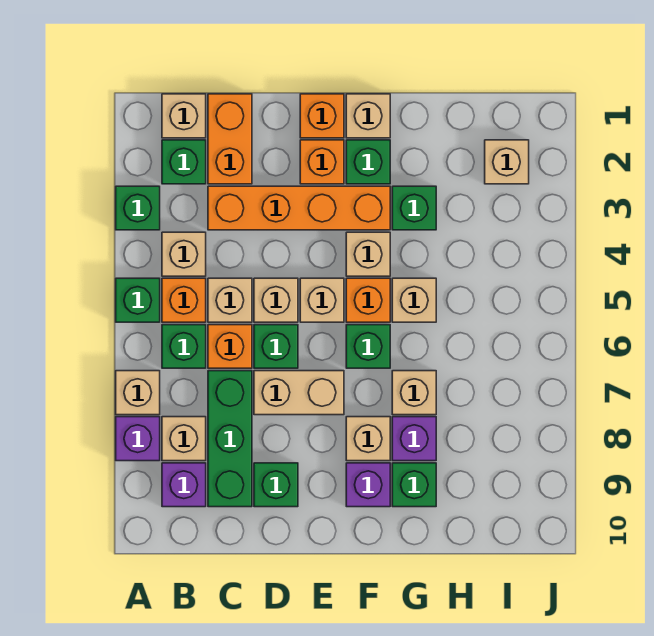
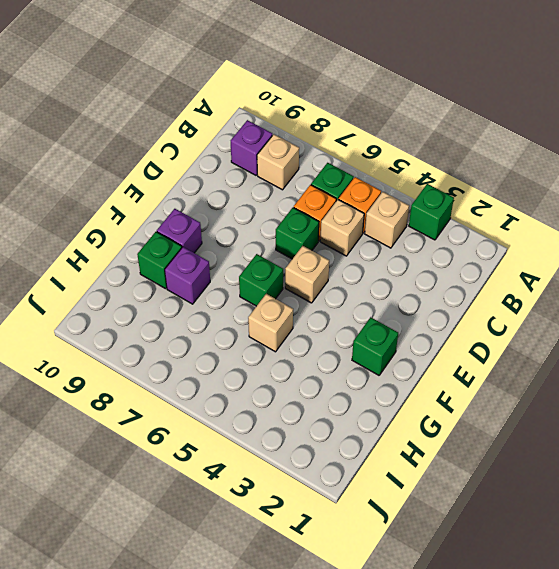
none -> green brick A5 level 1
none -> tan brick A7 level 1
none -> purple brick A8 level 1
none -> tan brick B1 level 1

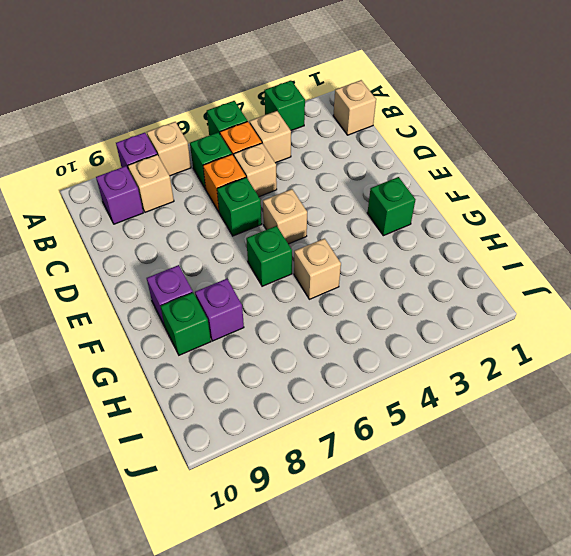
none -> green brick B2 level 1
none -> orange brick C1:C2 level 1
none -> orange brick C3:F3 level 1
none -> green brick C7:C9 level 1

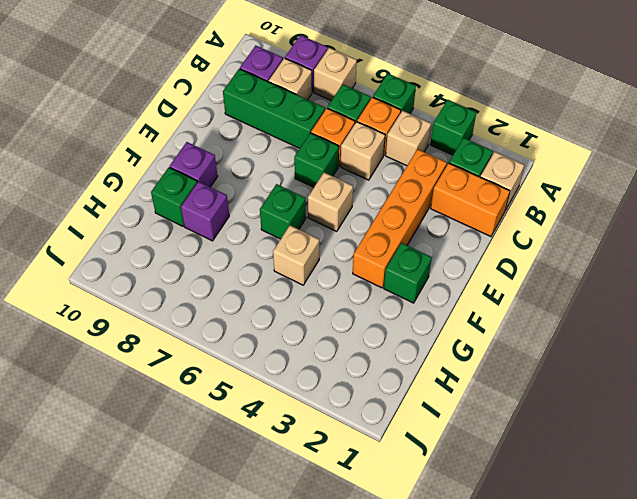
none -> tan brick D5 level 1
none -> tan brick D7:E7 level 1
none -> green brick D9 level 1
none -> orange brick E1 level 1

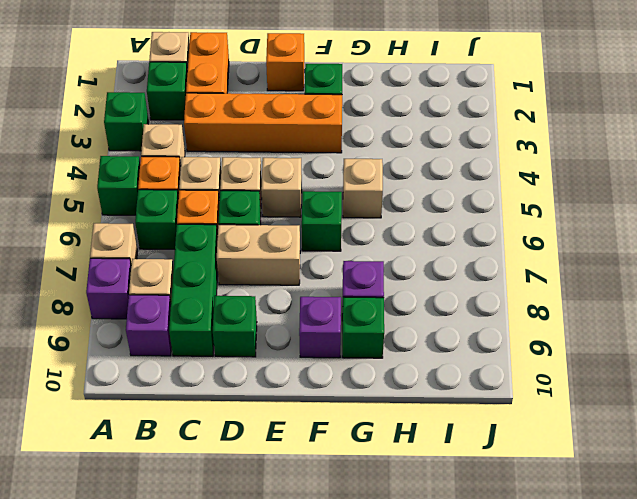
none -> orange brick E2 level 1
none -> tan brick F1 level 1
none -> tan brick F4 level 1
none -> orange brick F5 level 1

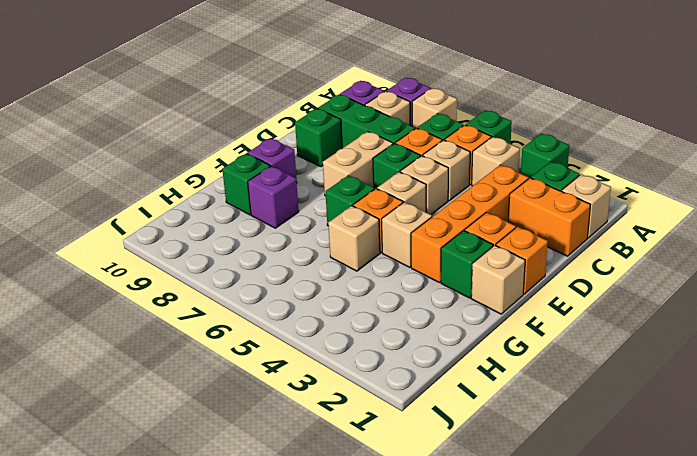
none -> tan brick F8 level 1
none -> green brick G3 level 1
none -> tan brick G7 level 1
none -> tan brick I2 level 1

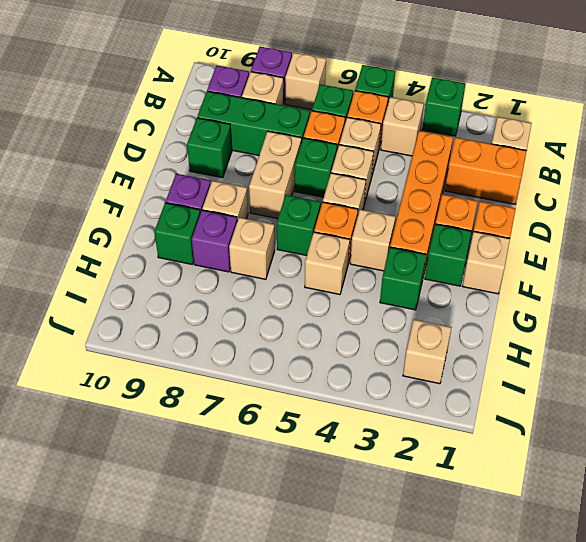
none -> green brick B2 level 1

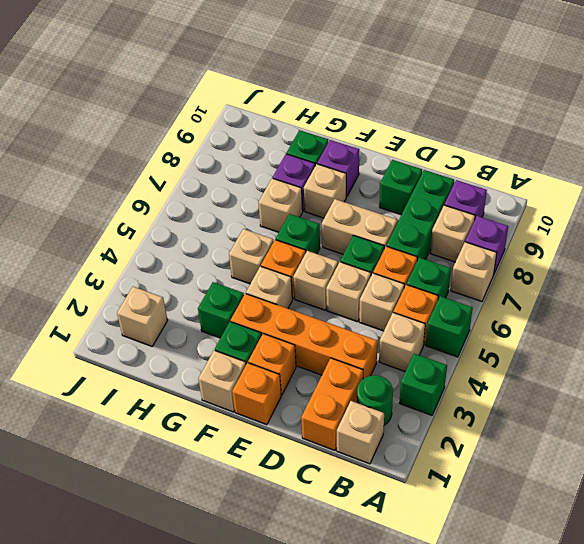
green round brick B2 level 1 -> green brick B2 level 1

